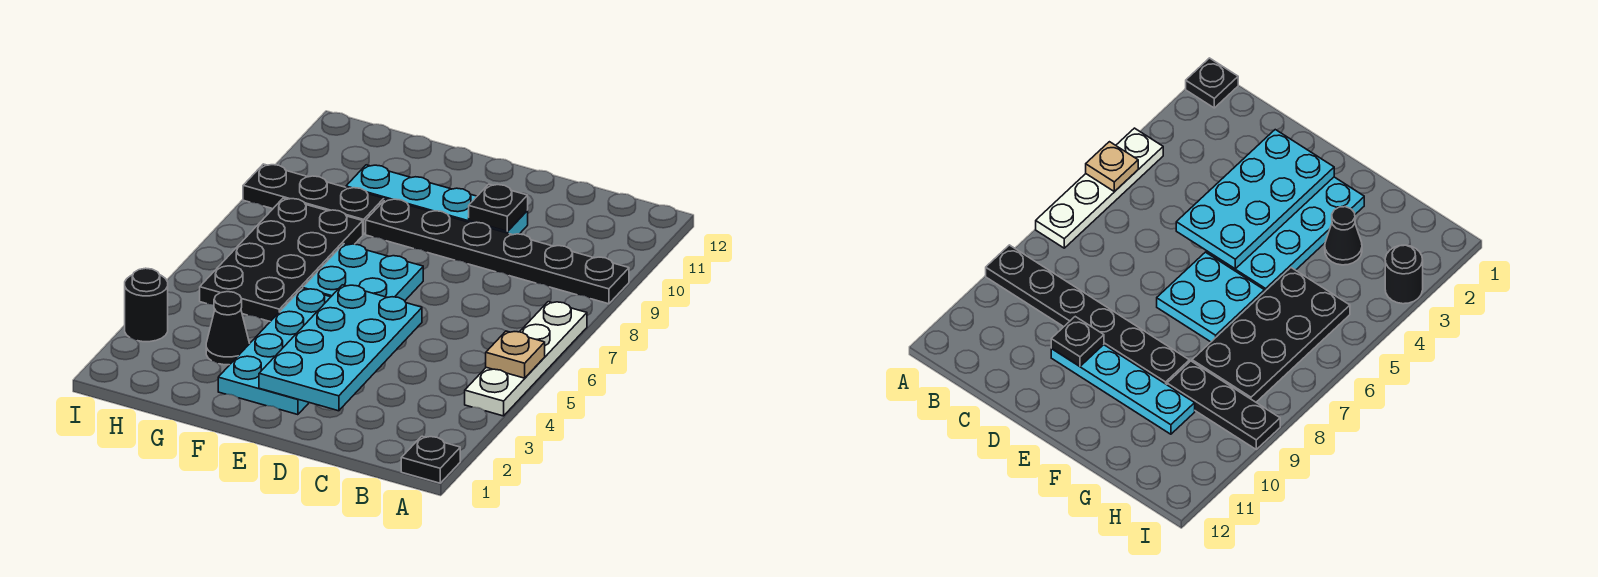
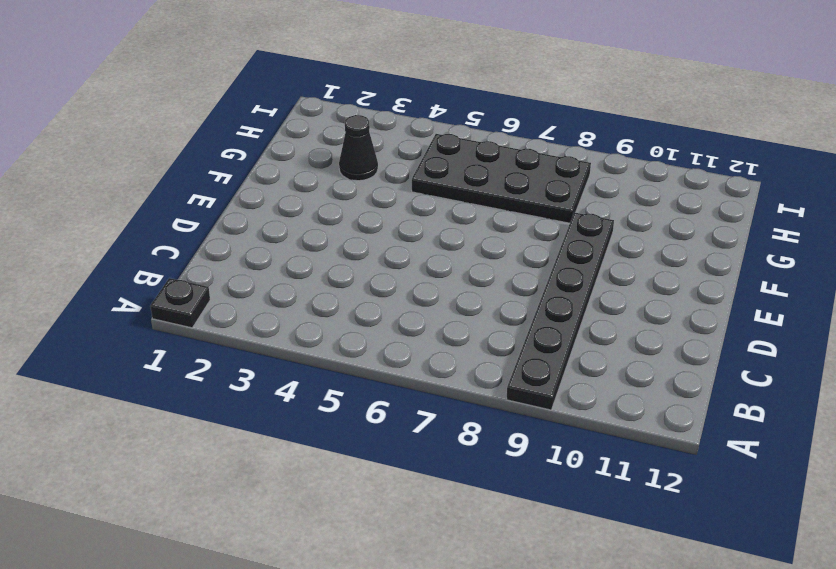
none -> white plate A4:A7 level 1
none -> cyan plate D10:G10 level 1
none -> cyan plate E2:F5 level 1

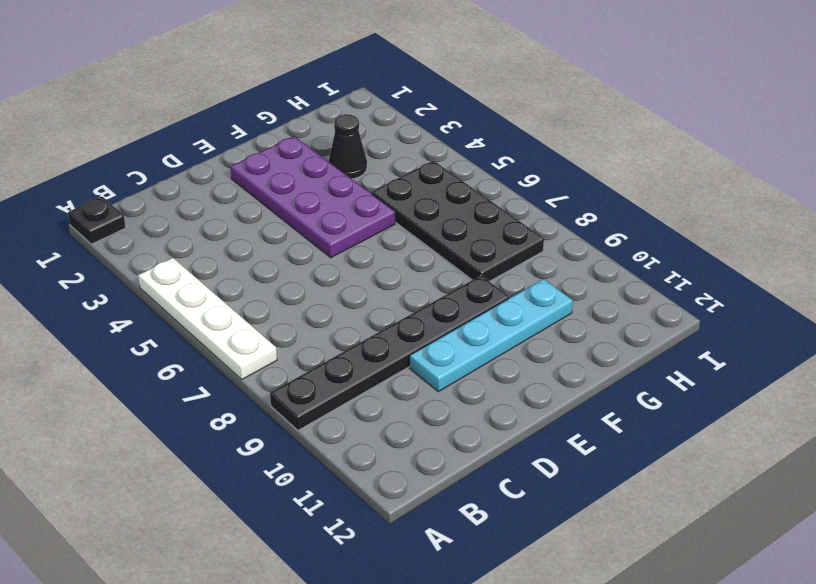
purple plate E2:F5 level 1 -> cyan plate E2:F5 level 1
none -> cyan plate E6:F7 level 1
none -> black plate G9:I9 level 1
none -> black round brick I3 level 1

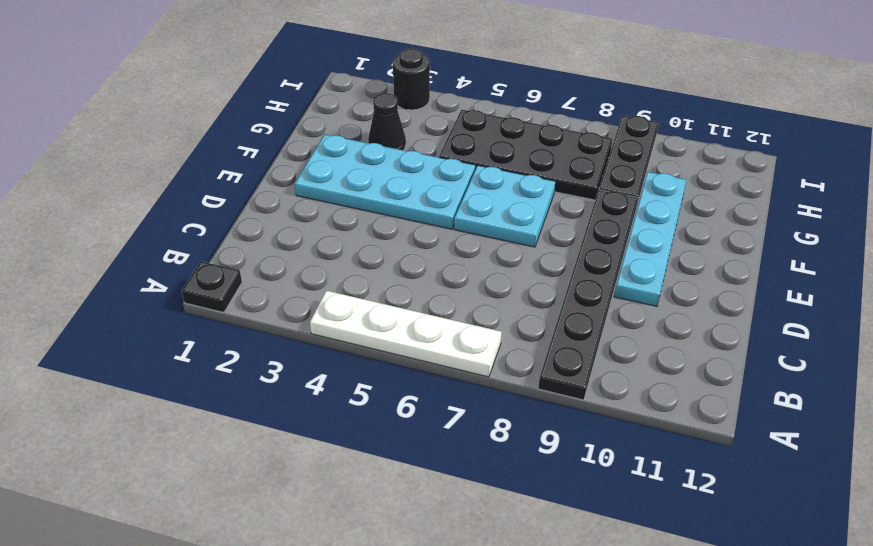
none -> tan plate A5 level 2
none -> cyan plate D2:E5 level 2
none -> black plate D10 level 2

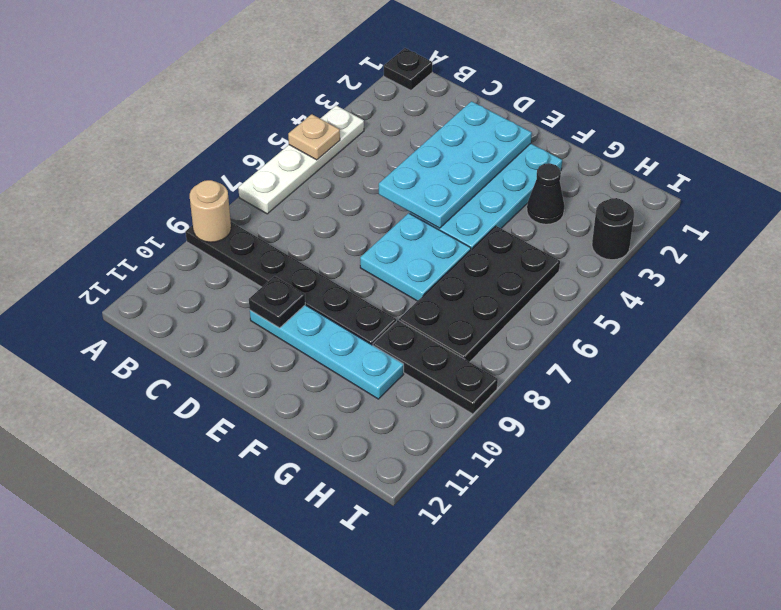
tan round brick A9 level 2 -> none

